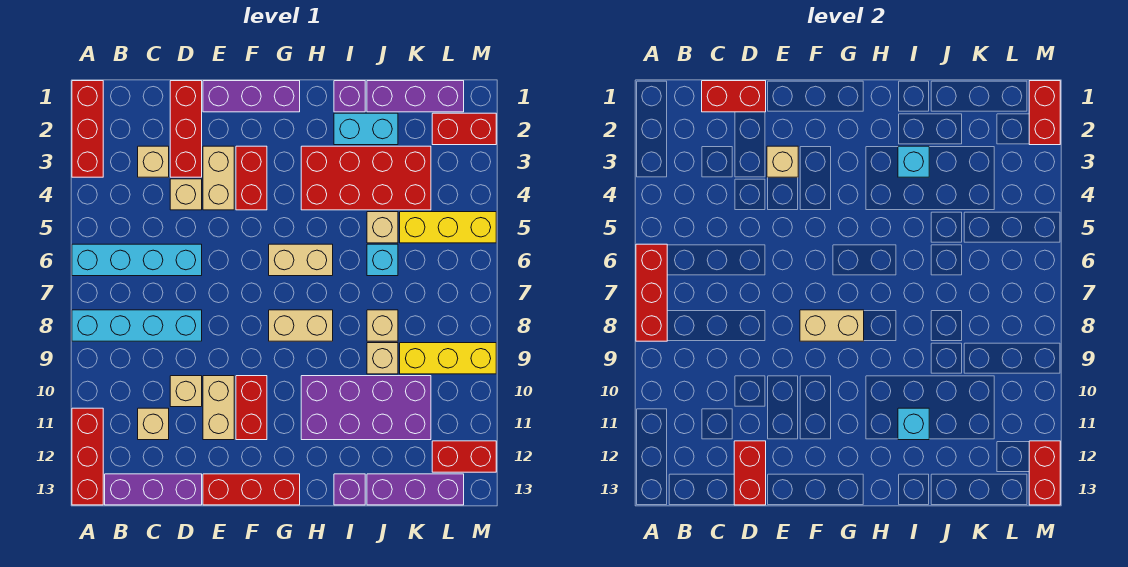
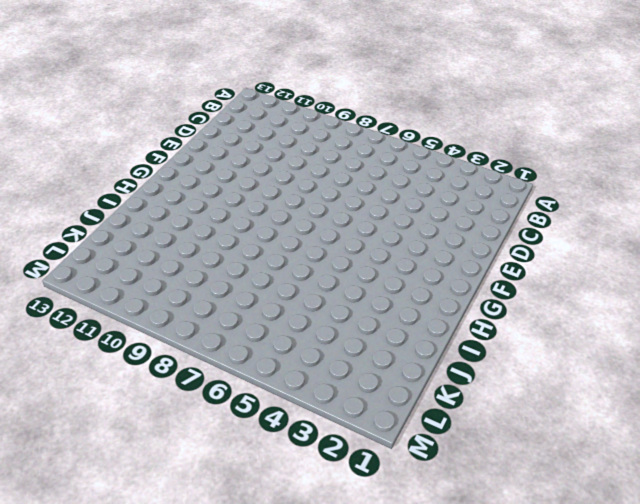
none -> red brick A1:A3 level 1
none -> cyan brick A6:D6 level 1
none -> cyan brick A8:D8 level 1
none -> red brick A11:A13 level 1

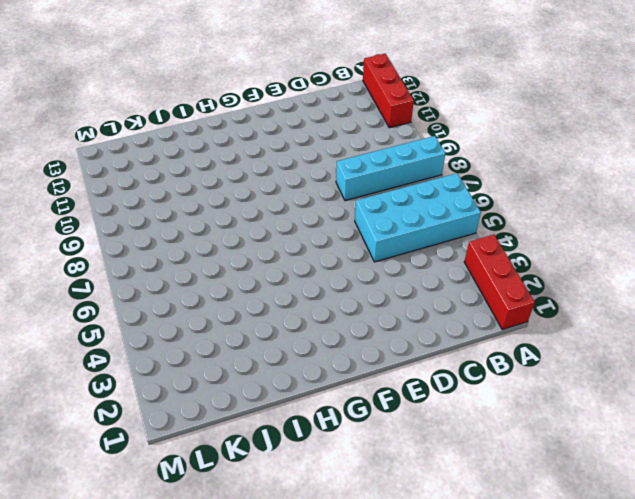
cyan brick A5:D6 level 1 -> cyan brick A6:D6 level 1
none -> purple brick B13:D13 level 1
none -> tan brick C3 level 1
none -> tan brick C11 level 1
none -> red brick D1:D3 level 1

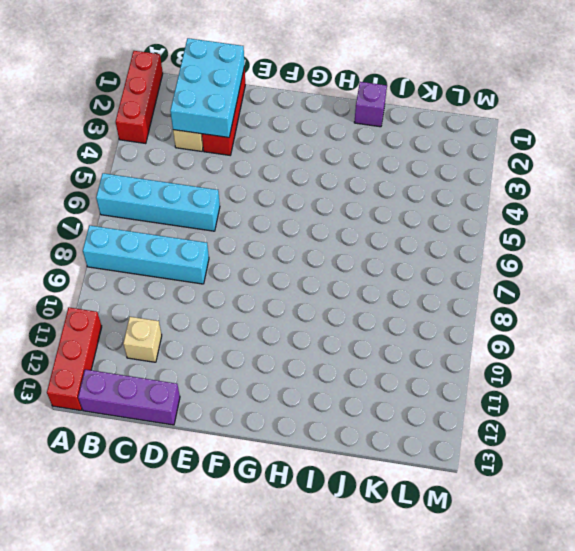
cyan brick C1:D3 level 2 -> red brick C1:D1 level 2
none -> tan brick D4 level 1
none -> tan brick D10 level 1
none -> purple brick E1:G1 level 1
none -> tan brick E3:E4 level 1

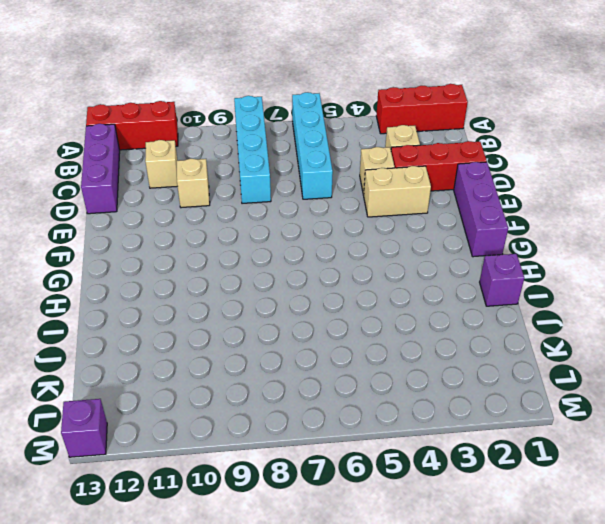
purple brick M13 level 1 -> purple brick I13 level 1
none -> tan brick E10:E11 level 1
none -> red brick E13:G13 level 1
none -> red brick F3:F4 level 1
none -> red brick F10:F11 level 1

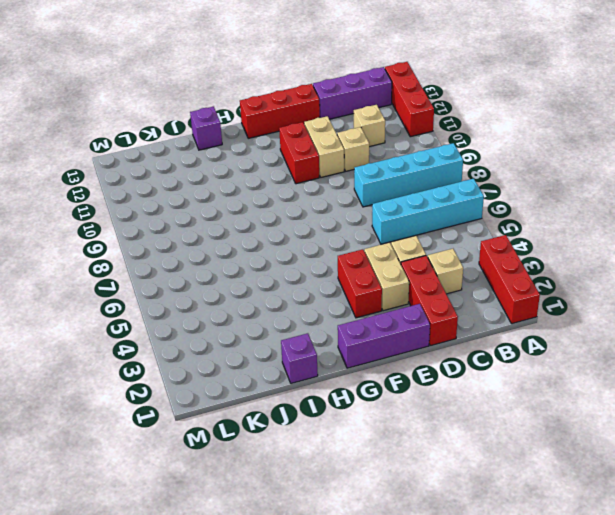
none -> tan brick G6:H6 level 1
none -> tan brick G8:H8 level 1
none -> red brick H3:K4 level 1
none -> purple brick H10:K11 level 1

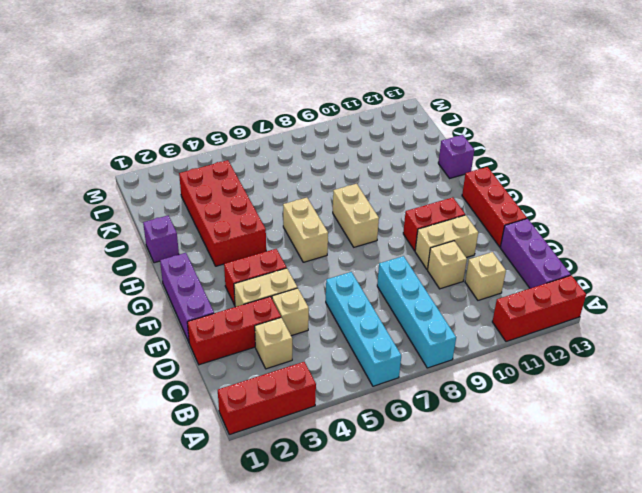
none -> purple brick H10:K11 level 1
none -> cyan brick I2:J2 level 1
none -> purple brick J1:L1 level 1
none -> tan brick J5 level 1

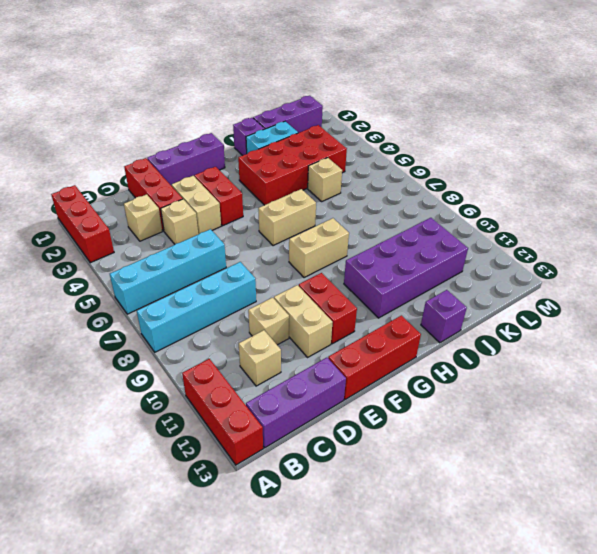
none -> cyan brick J6 level 1
none -> tan brick J8 level 1
none -> tan brick J9 level 1
none -> purple brick J13:L13 level 1

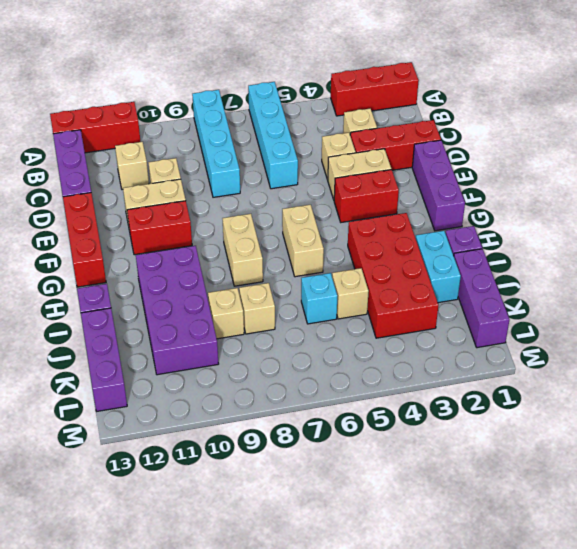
none -> yellow brick K5:M5 level 1
none -> yellow brick K9:M9 level 1
none -> red brick L2:M2 level 1
none -> red brick L12:M12 level 1

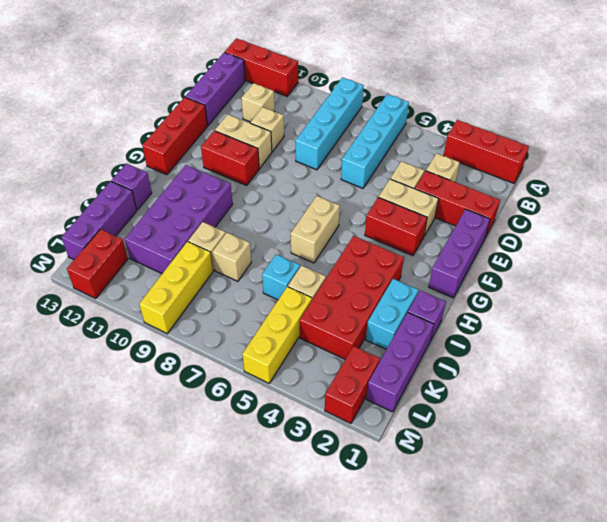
none -> tan brick G8:H8 level 1
none -> red brick A6:A8 level 2
none -> red brick C1:D1 level 2
none -> red brick D12:D13 level 2

